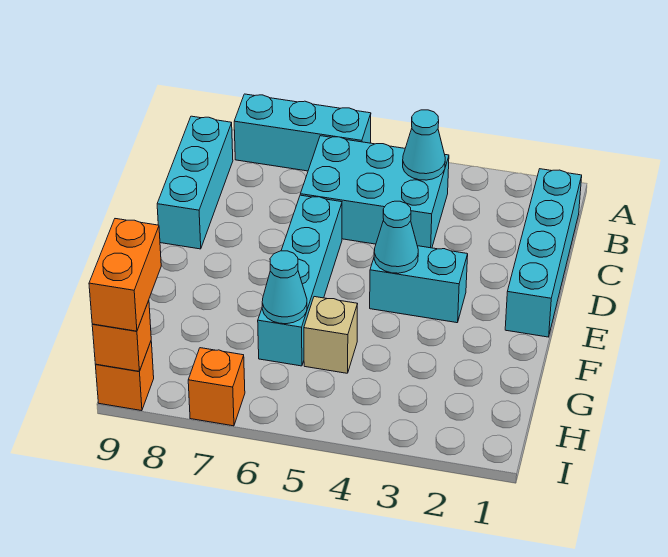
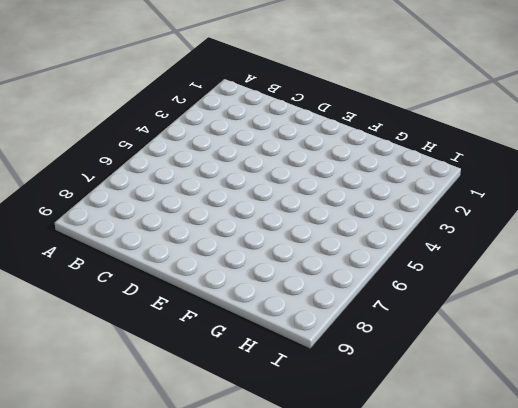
none -> cyan brick A6:A8 level 1
none -> cyan brick B1:E1 level 1
none -> cyan brick B4:C6 level 1

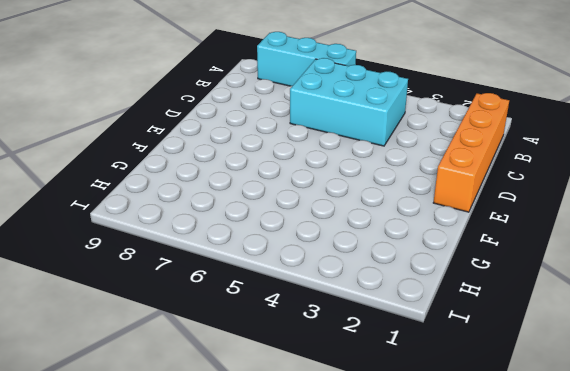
orange brick B1:E1 level 1 -> cyan brick B1:E1 level 1
none -> cyan brick B9:D9 level 1
none -> cyan brick D6:G6 level 1
none -> cyan brick E3:E4 level 1

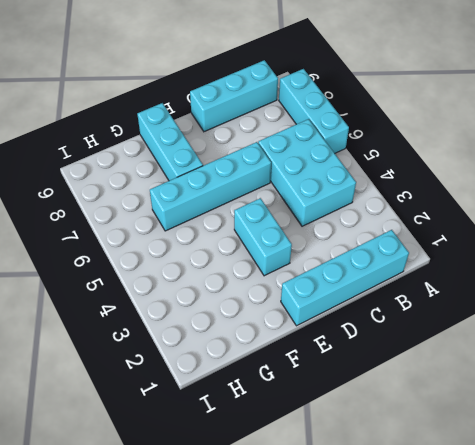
cyan brick F7:F9 level 1 -> none
none -> tan brick G5 level 1
none -> orange brick I7 level 1
none -> orange brick I9 level 1

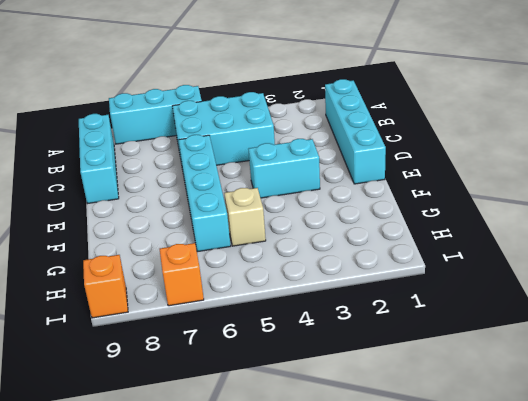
none -> cyan cone B4 level 2
none -> cyan cone E4 level 2
none -> cyan cone G6 level 2

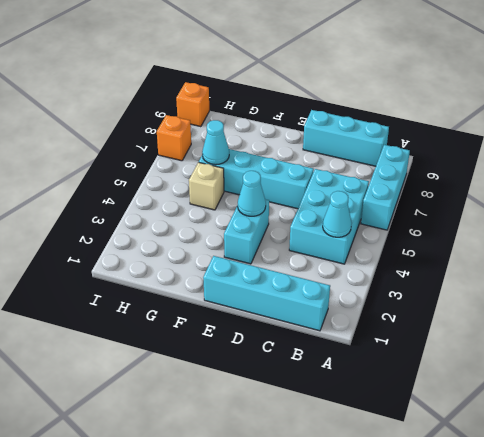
none -> orange brick I9 level 2
none -> orange brick H9:I9 level 3

